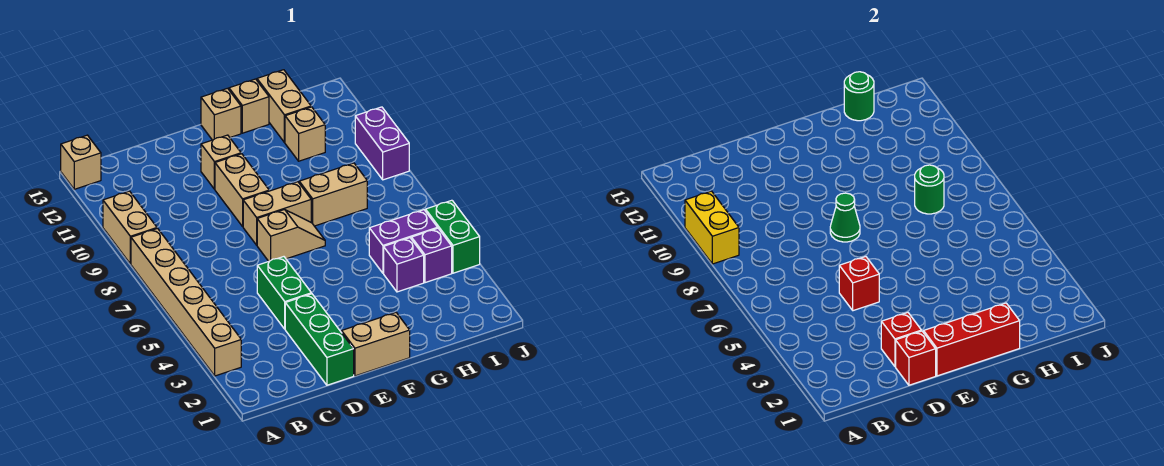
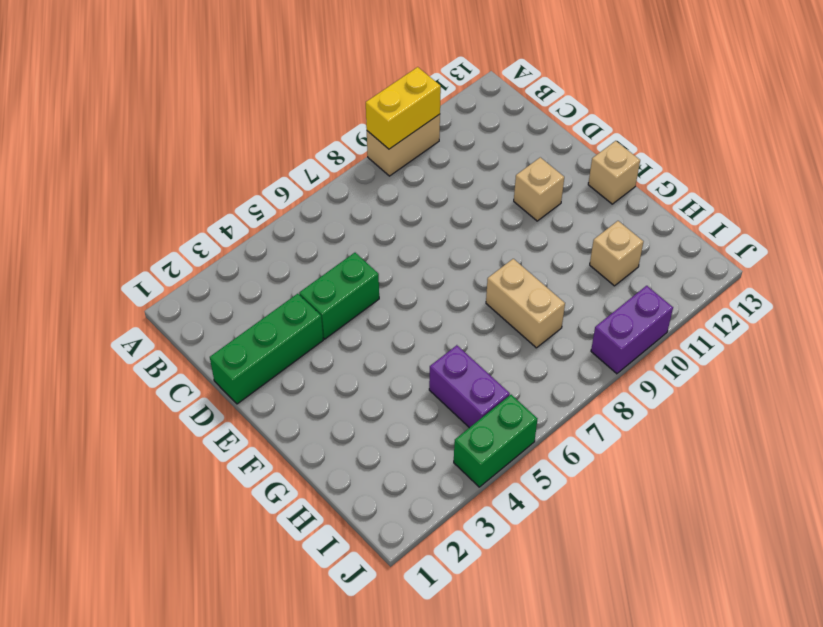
none -> tan brick A3:A8 level 1
none -> tan brick A13 level 1
none -> tan brick E1:F1 level 1

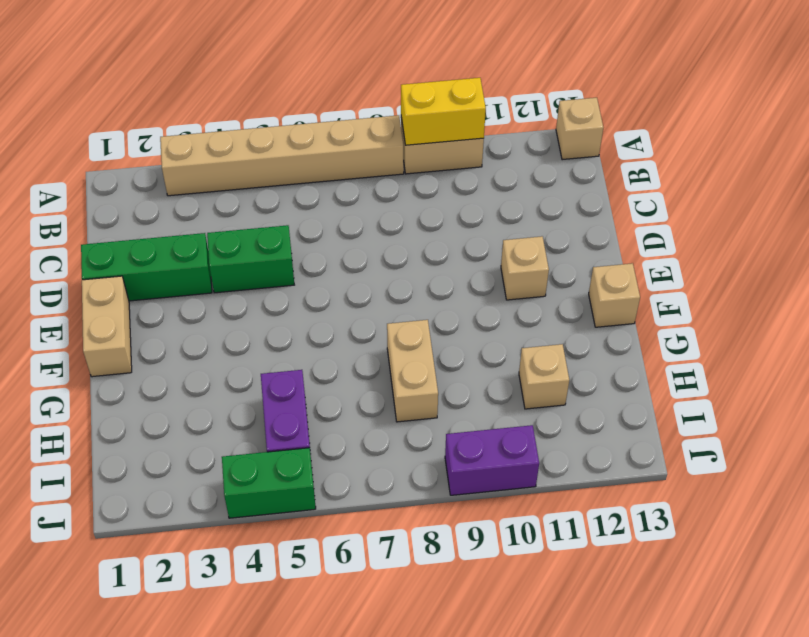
none -> tan slope E7:F7 level 1 top E
none -> tan brick E8:F8 level 1
none -> tan brick E9:E10 level 1

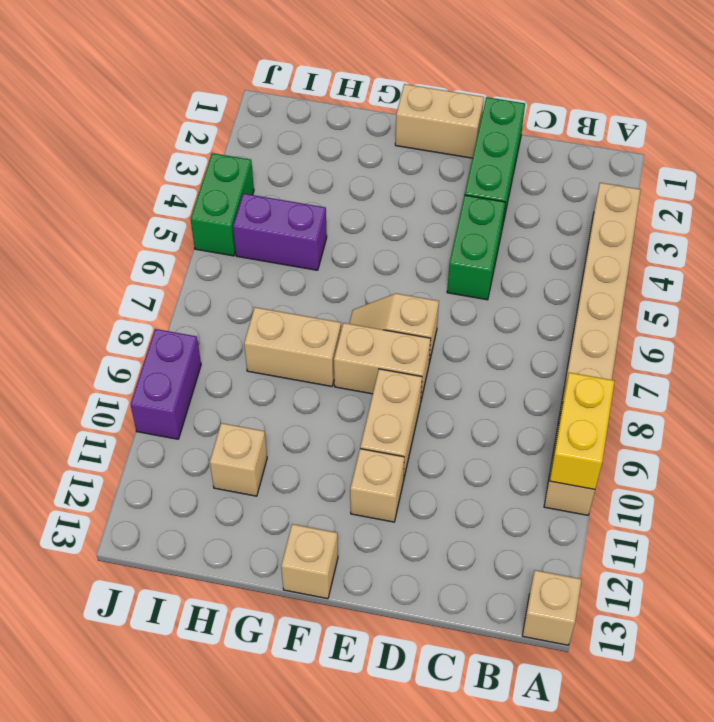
none -> tan brick G13 level 1
none -> purple brick H4 level 1
none -> tan brick H12:H13 level 1

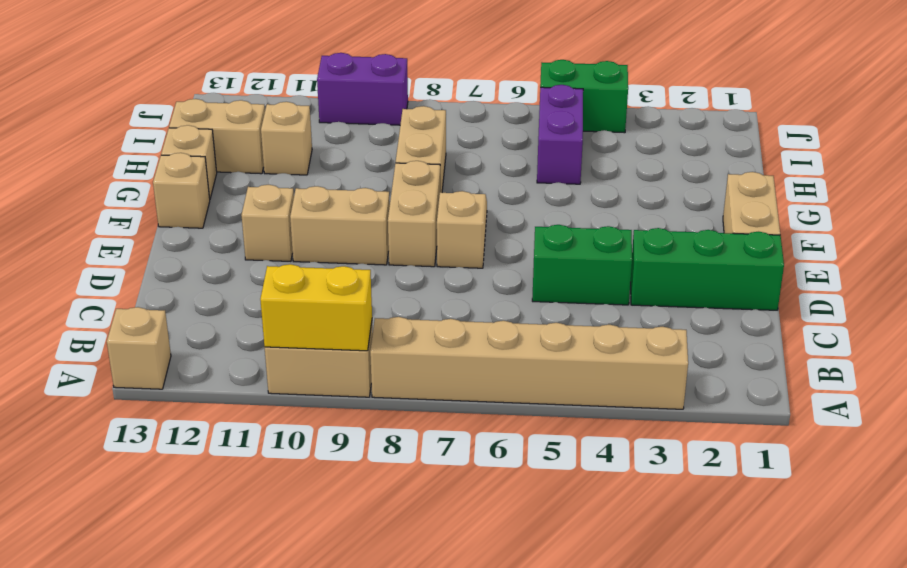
none -> purple brick H4 level 1
none -> purple brick I4 level 1
none -> red brick D1 level 2

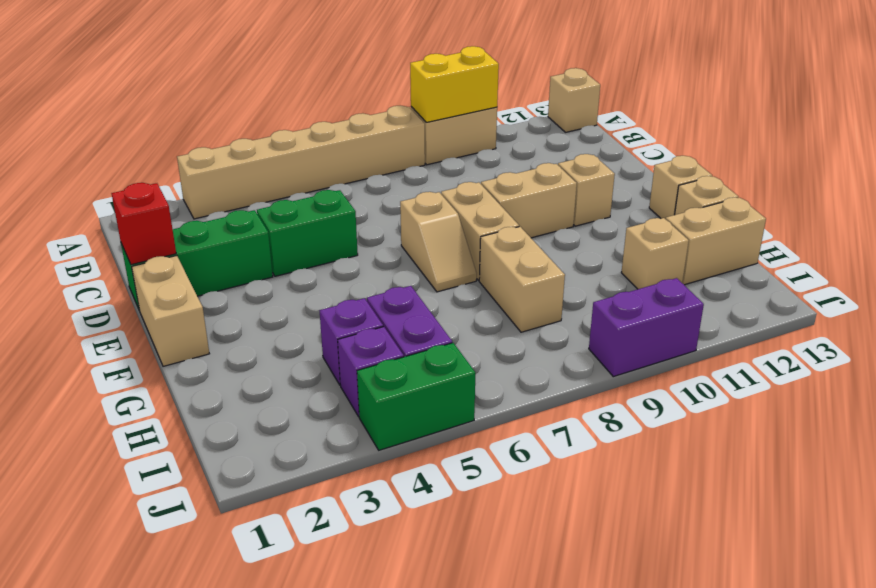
none -> red brick D2 level 2
none -> red brick D5 level 2
none -> red brick E1:G1 level 2

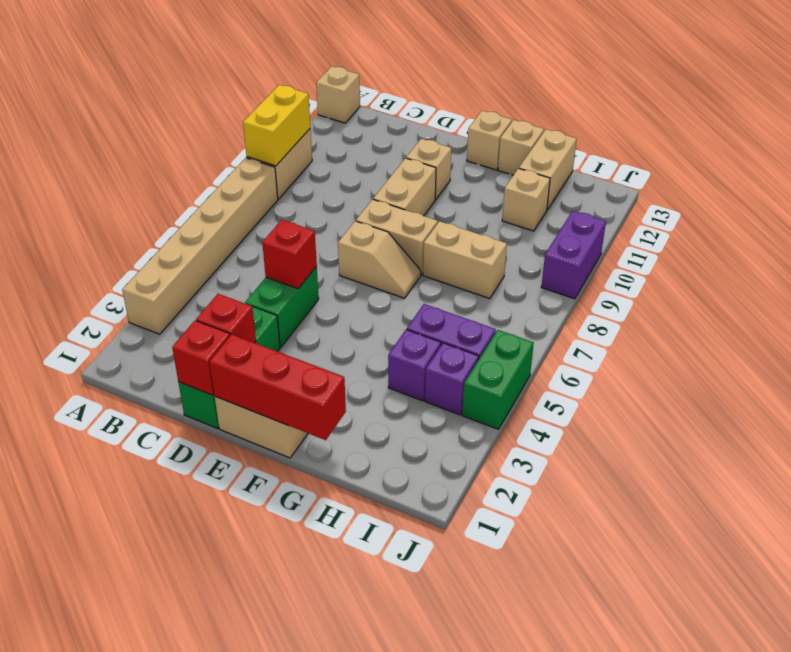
none -> green cone E8 level 2
none -> green round brick H8 level 2
none -> green round brick H13 level 2

